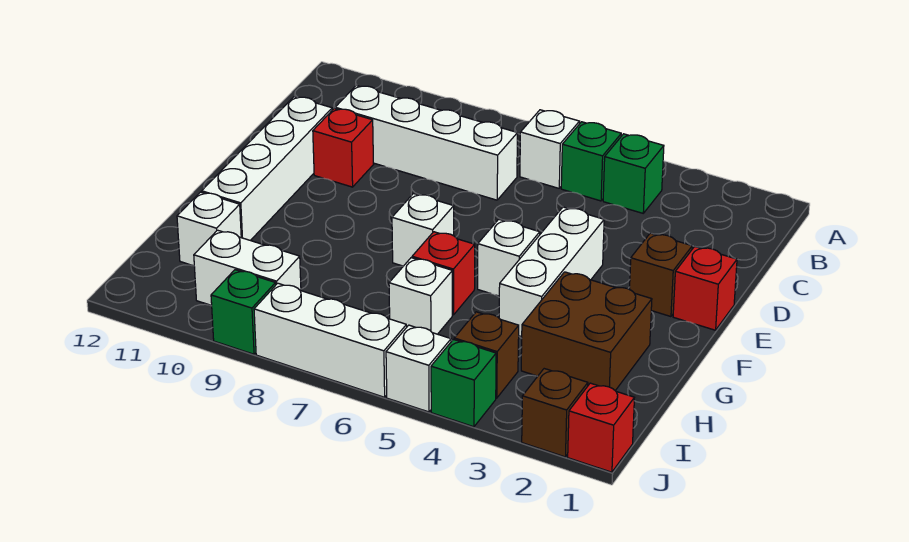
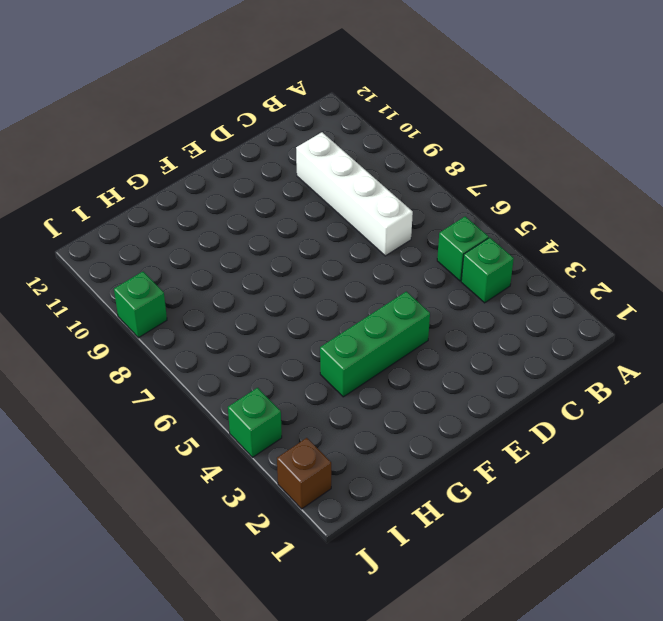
green brick E4:G4 level 1 -> white brick E4:G4 level 1
none -> white brick B6 level 1
none -> red brick D10 level 1
none -> white brick D11:G11 level 1

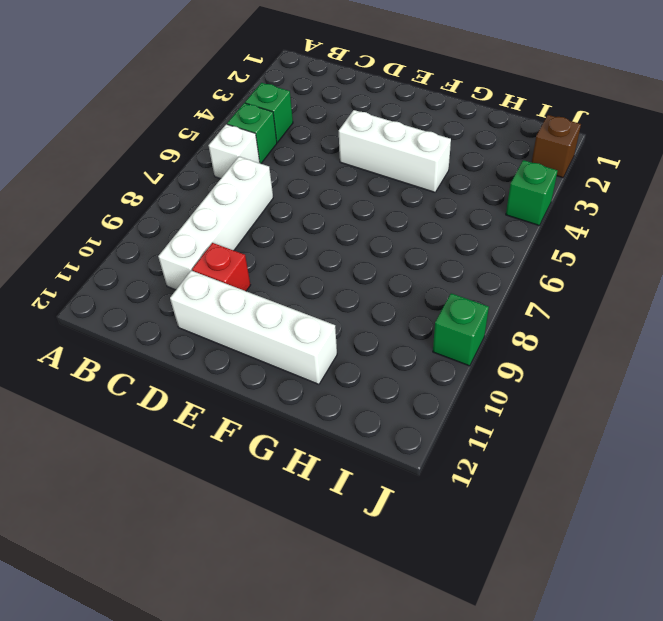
none -> red brick E1 level 1
none -> brown brick E2 level 1
none -> white brick F5 level 1

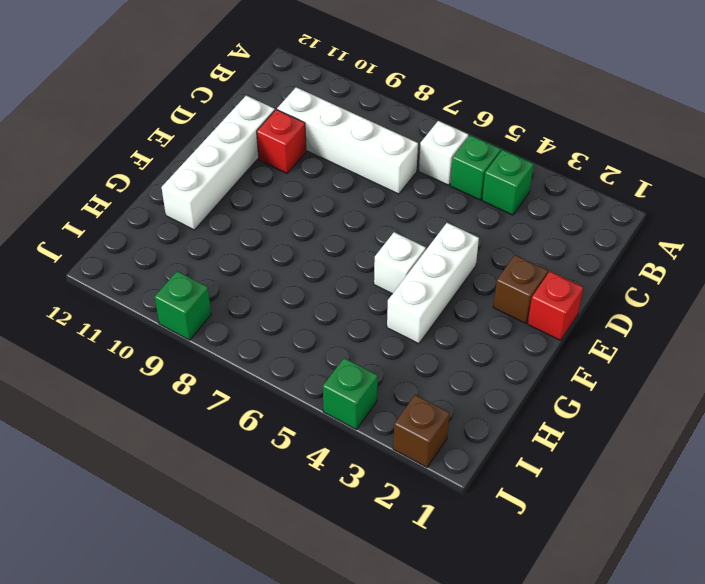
none -> white brick F7 level 1
none -> brown brick G2:H3 level 1
none -> red brick G6 level 1

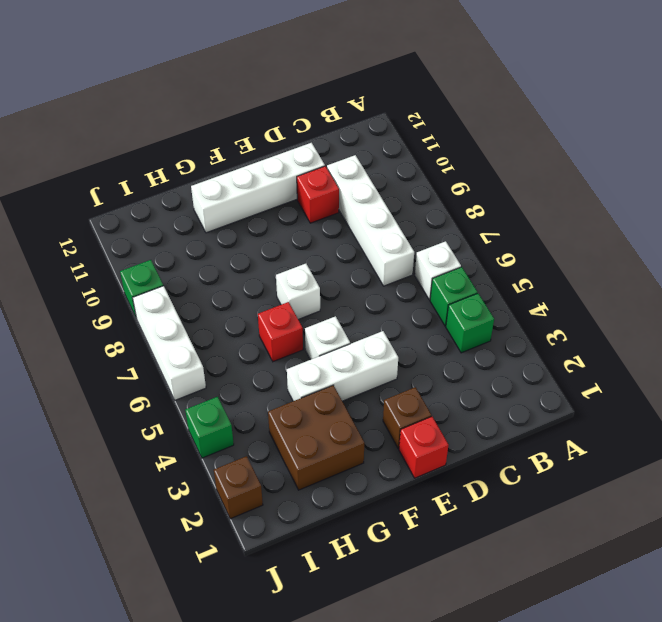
none -> white brick H6 level 1
none -> white brick H11 level 1
none -> brown brick I4 level 1

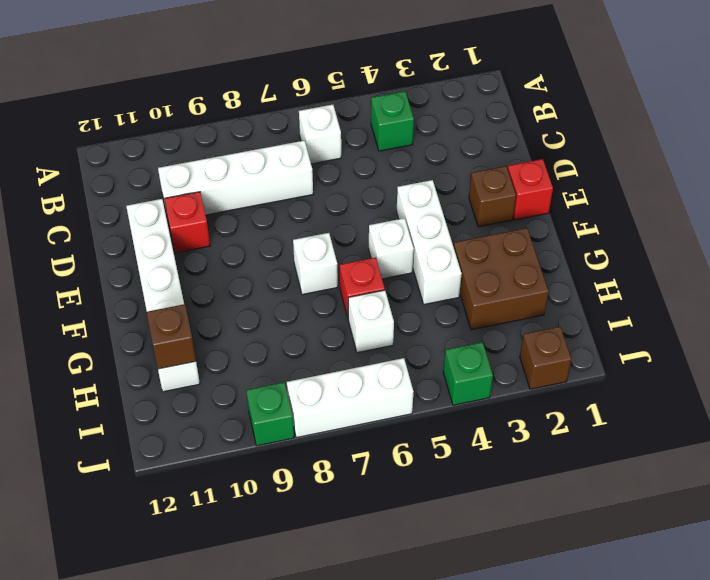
brown brick H11 level 2 -> brown brick I4 level 1
none -> green brick B5 level 1
none -> white brick I9:I10 level 1
none -> red brick J1 level 1

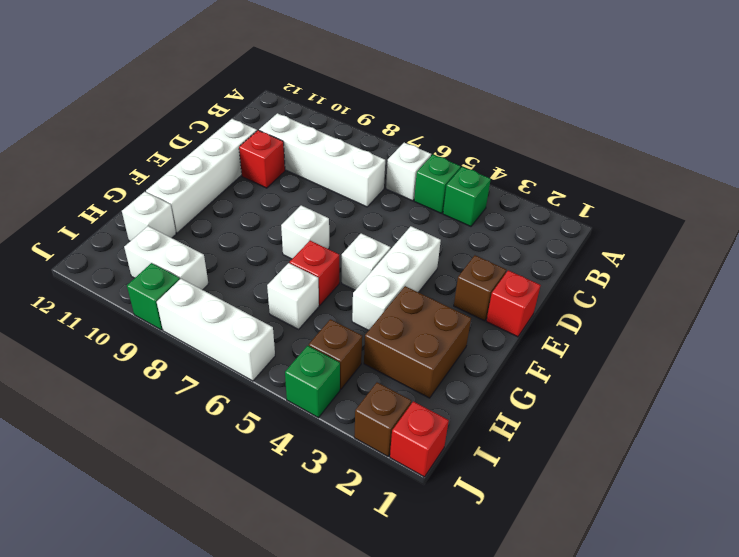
none -> white brick J5 level 1

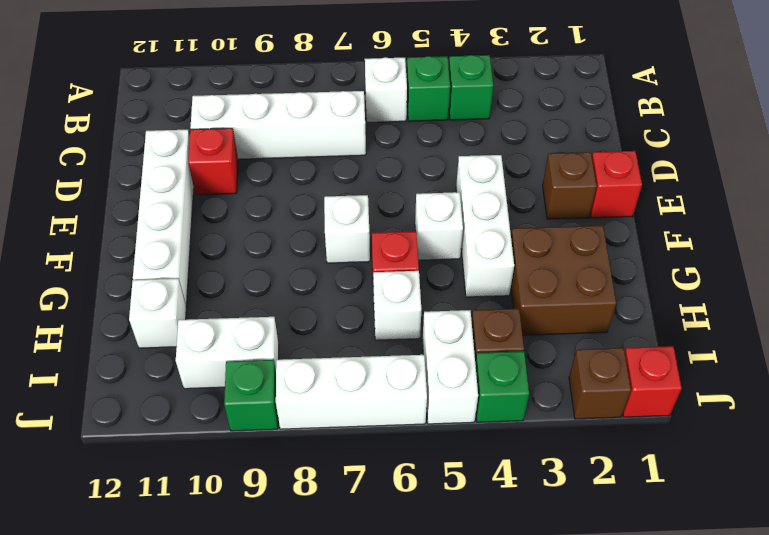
white brick I5:J5 level 1 -> white brick J5 level 1

